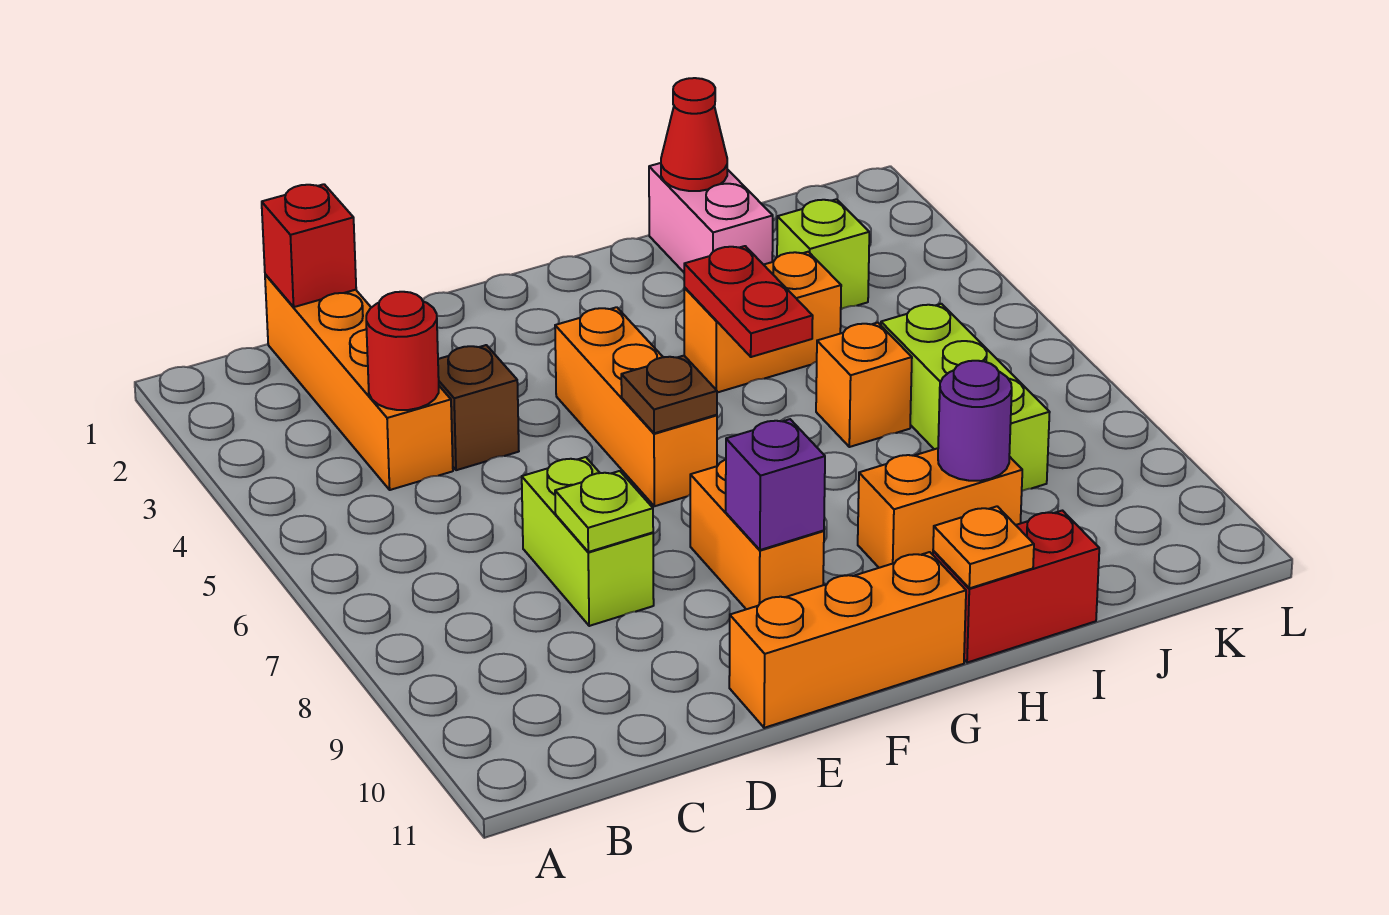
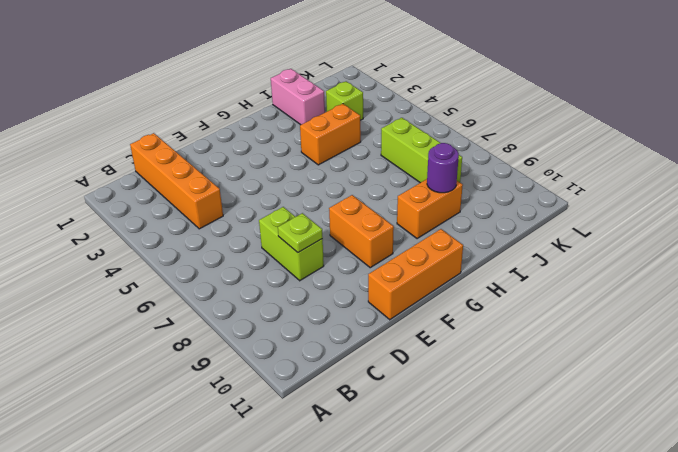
none -> brown brick D4 level 1
none -> orange brick F4:F6 level 1
none -> red brick H11:I11 level 1

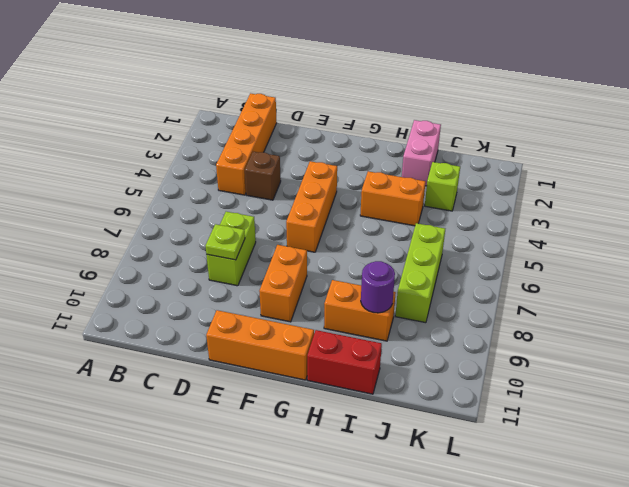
none -> orange brick I6 level 1
none -> red brick C1 level 2
none -> red round brick C4 level 2

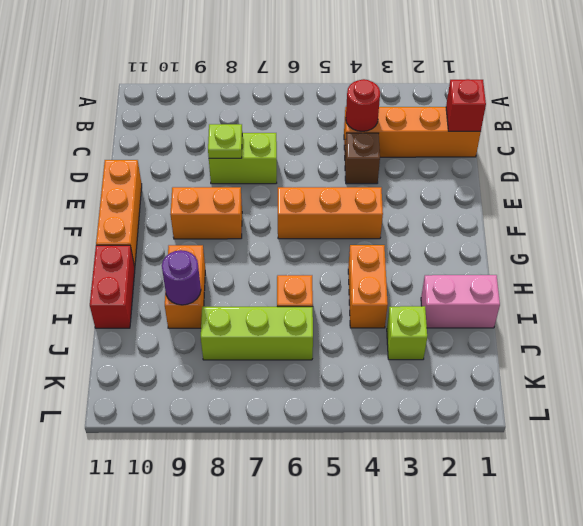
none -> brown plate F6 level 2
none -> purple brick F9 level 2
none -> red plate H4:H5 level 2

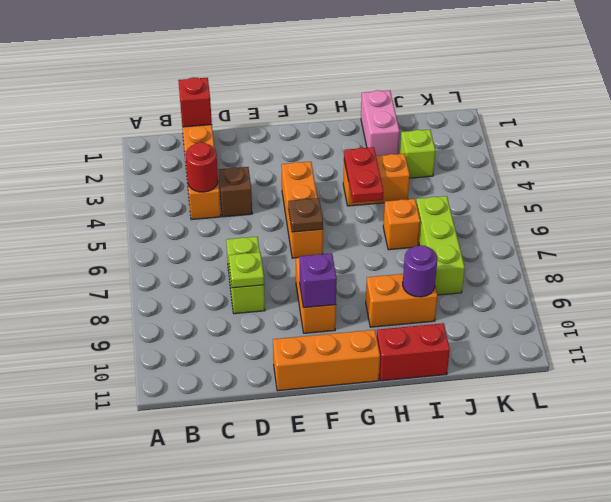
none -> orange plate H11 level 2
none -> red cone I1 level 2

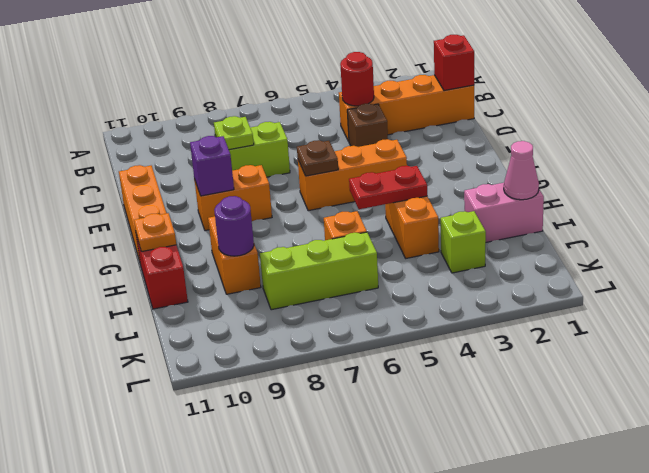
pink cone I1 level 2 -> red cone I1 level 2

